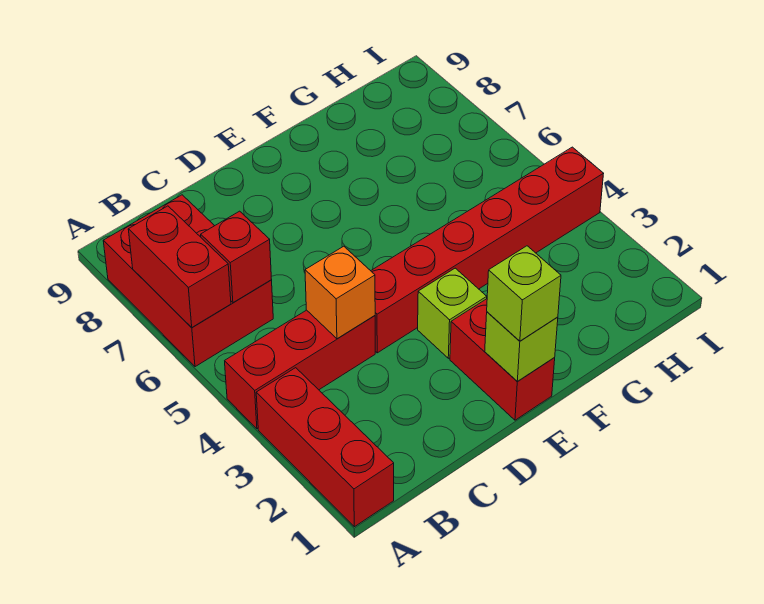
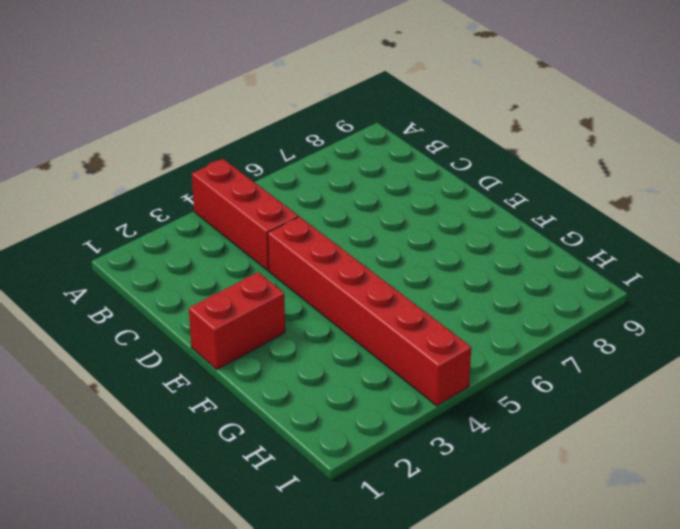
none -> red brick A1:A3 level 1
none -> red brick A6:B8 level 1

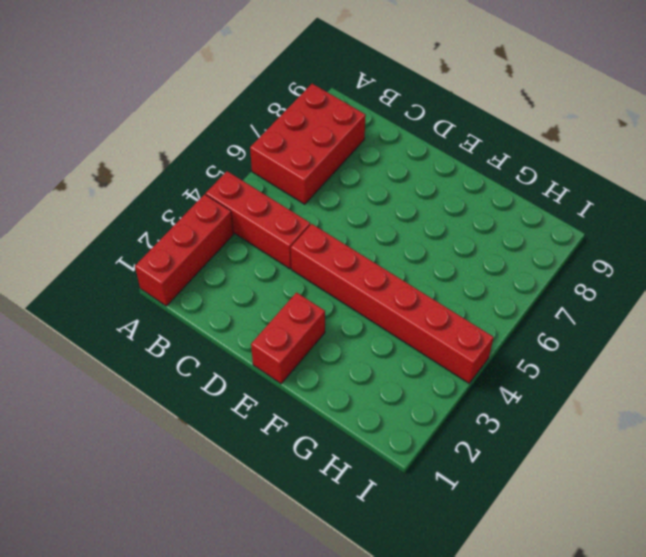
none -> lime brick E3 level 1
none -> red brick A6:A7 level 2

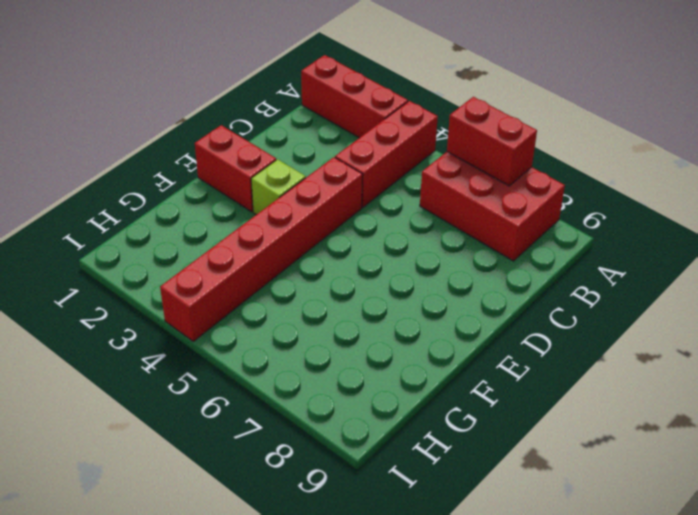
none -> red brick B6 level 2
none -> orange brick C4 level 2

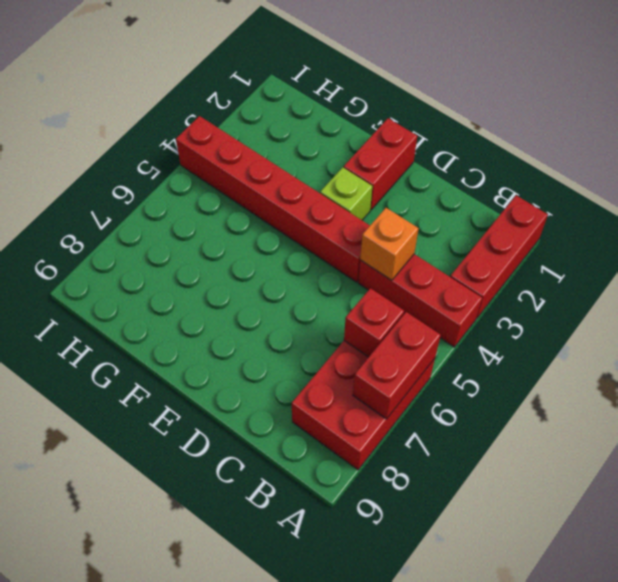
none -> lime brick E1 level 2
none -> lime brick E1 level 3

